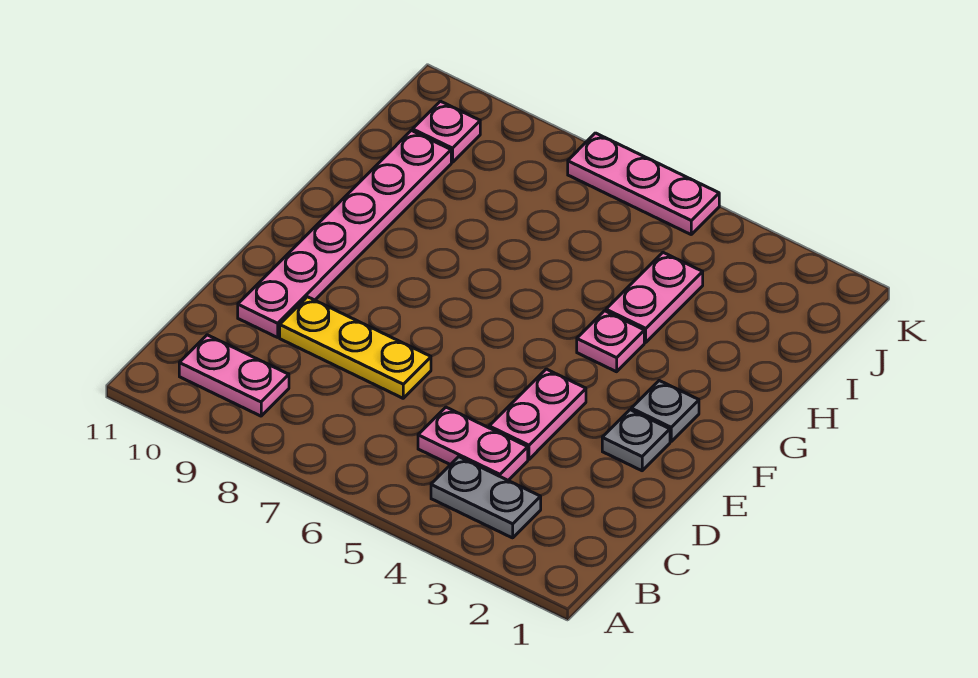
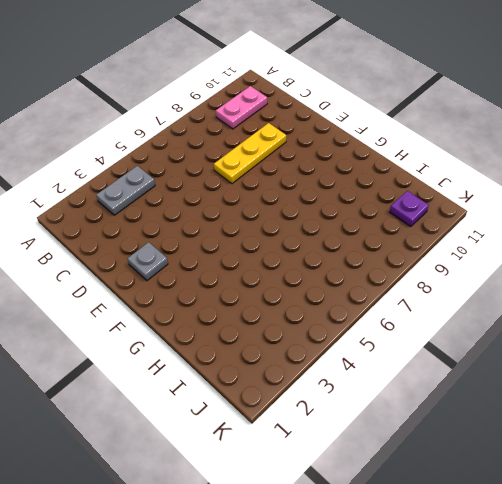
purple plate J10 level 1 -> pink plate J10 level 1
none -> pink plate C4:C5 level 1
none -> pink plate D4:E4 level 1
none -> pink plate D10:I10 level 1

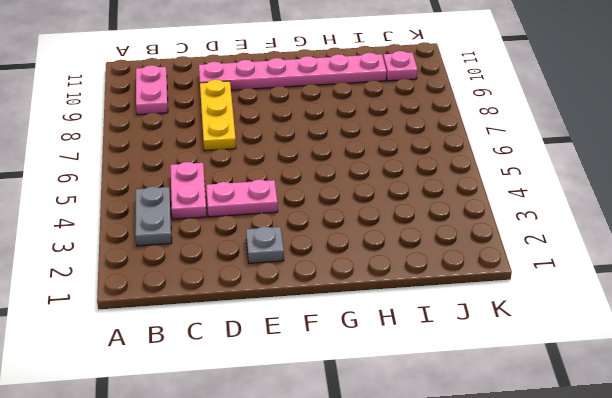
none -> grey plate F2 level 1
none -> pink plate G4 level 1
none -> pink plate H4:I4 level 1

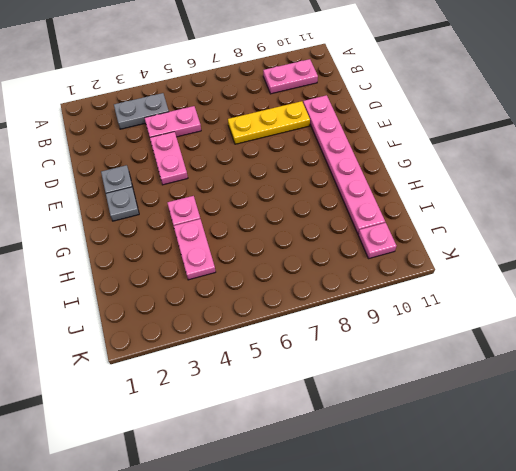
none -> pink plate K5:K7 level 1

